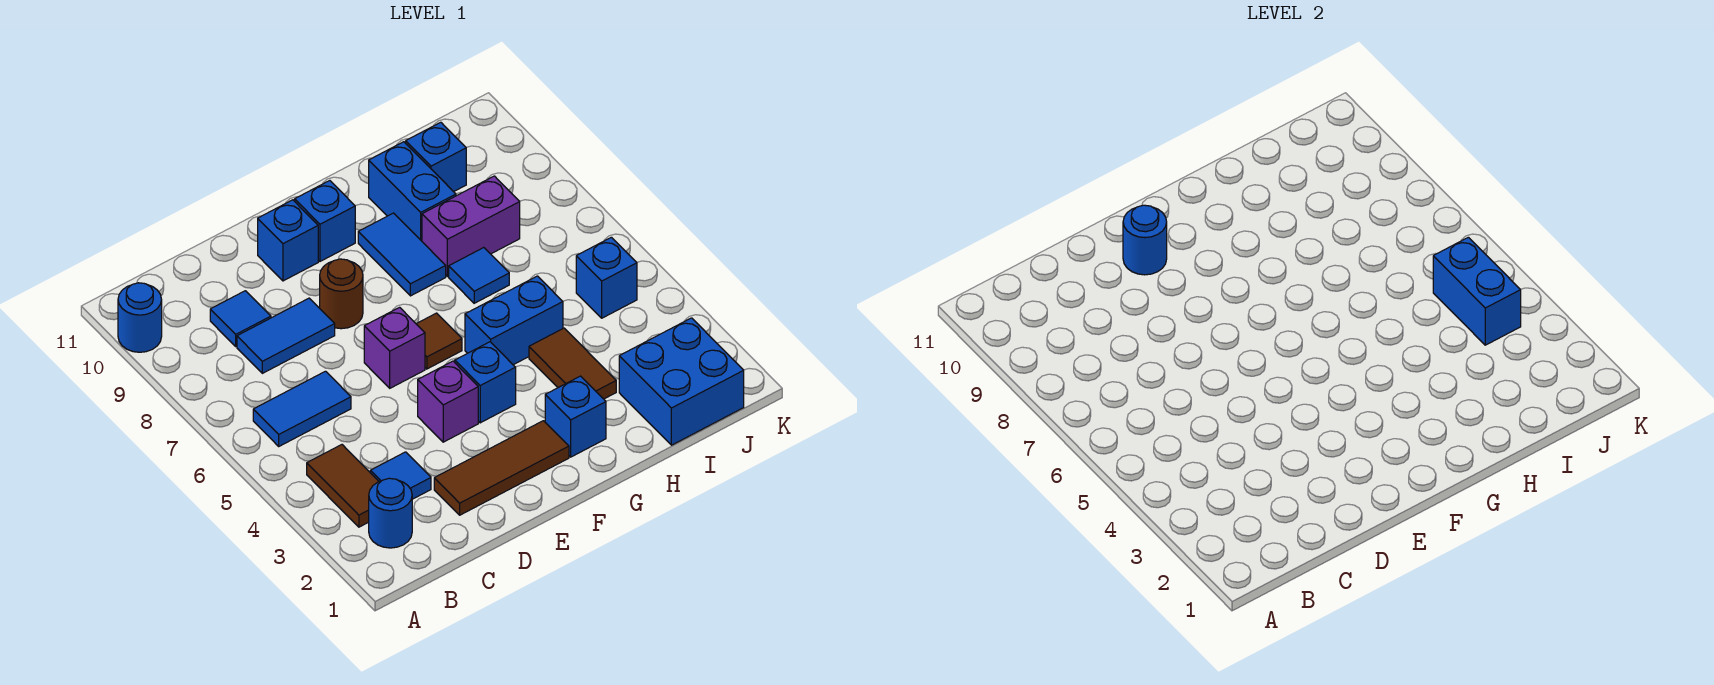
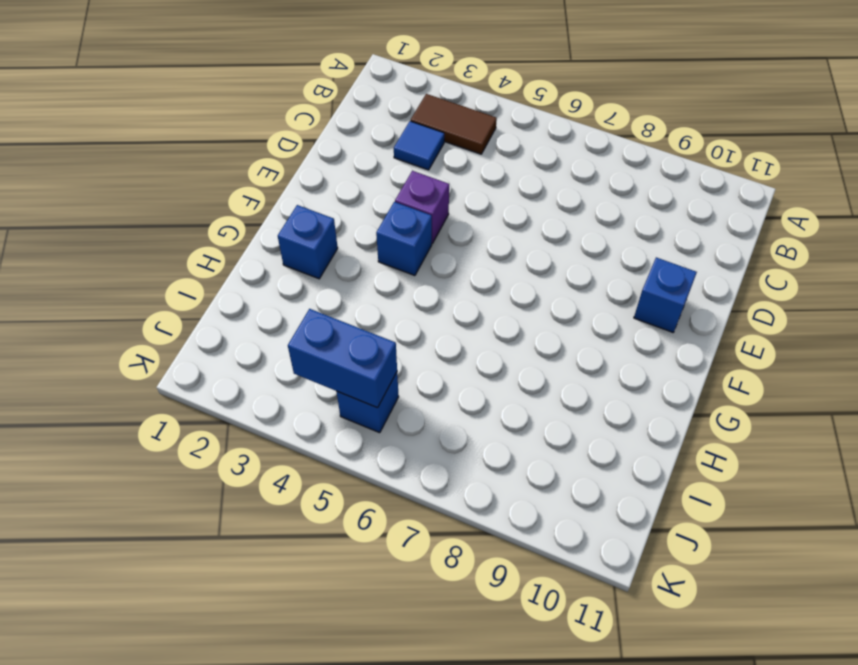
none -> blue round brick A10 level 1
none -> blue round brick B2 level 1
none -> blue tile B6:C6 level 1

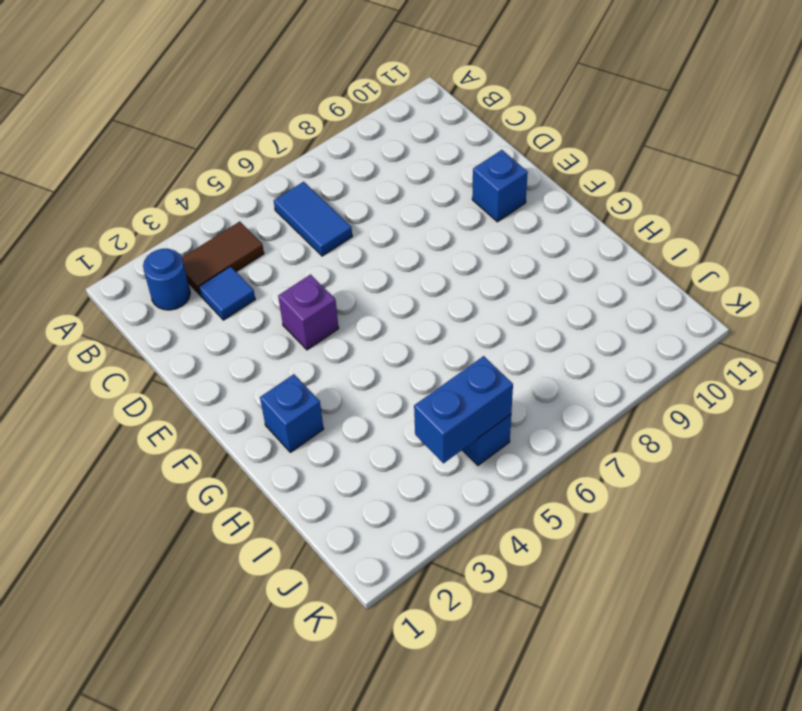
none -> blue round brick A10 level 1
none -> blue tile C8:D8 level 1
none -> blue tile C9 level 1

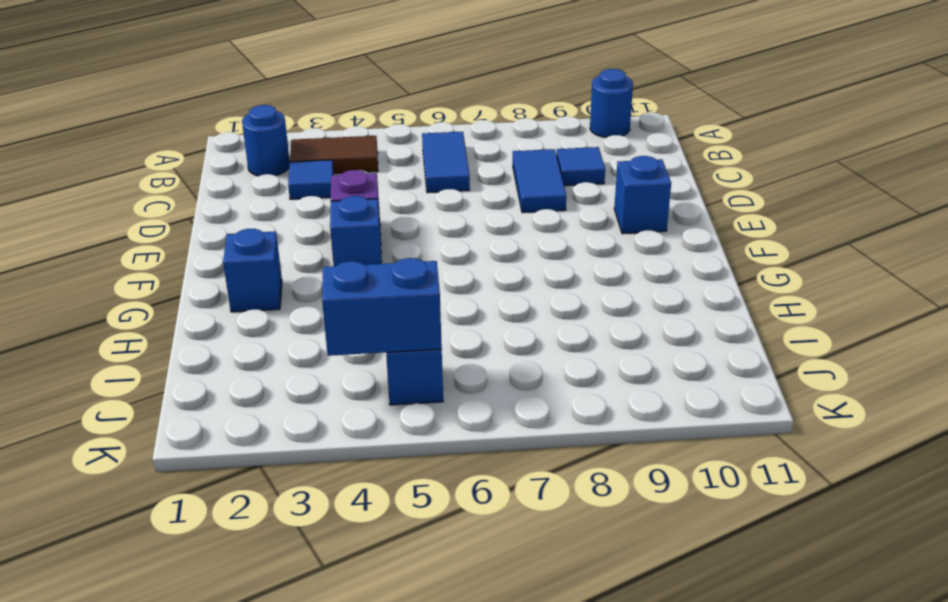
none -> brown tile D2:F2 level 1
none -> purple brick E6 level 1
none -> brown round brick E8 level 1

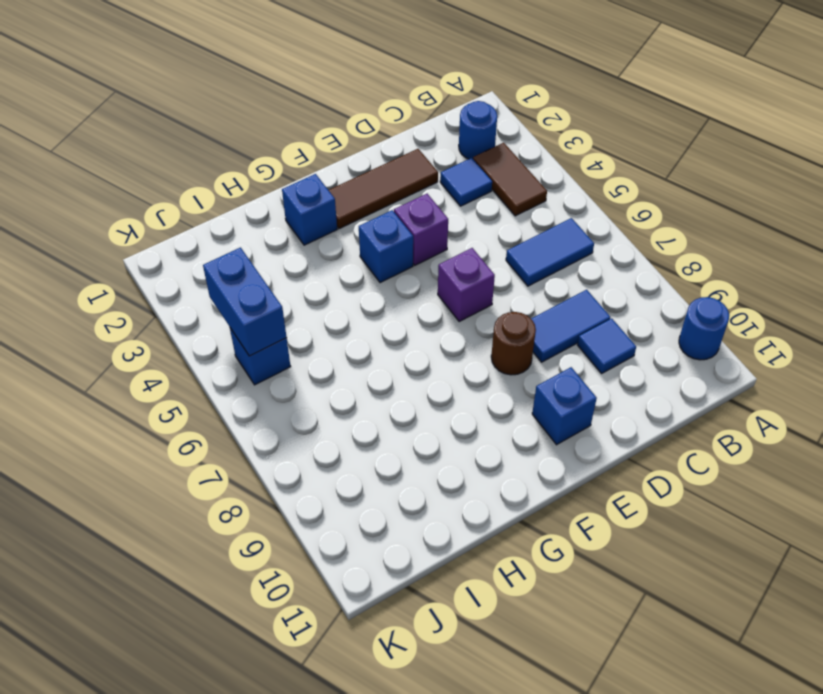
none -> brown tile F6 level 1
none -> blue brick F10 level 1
none -> blue brick G5:H5 level 1

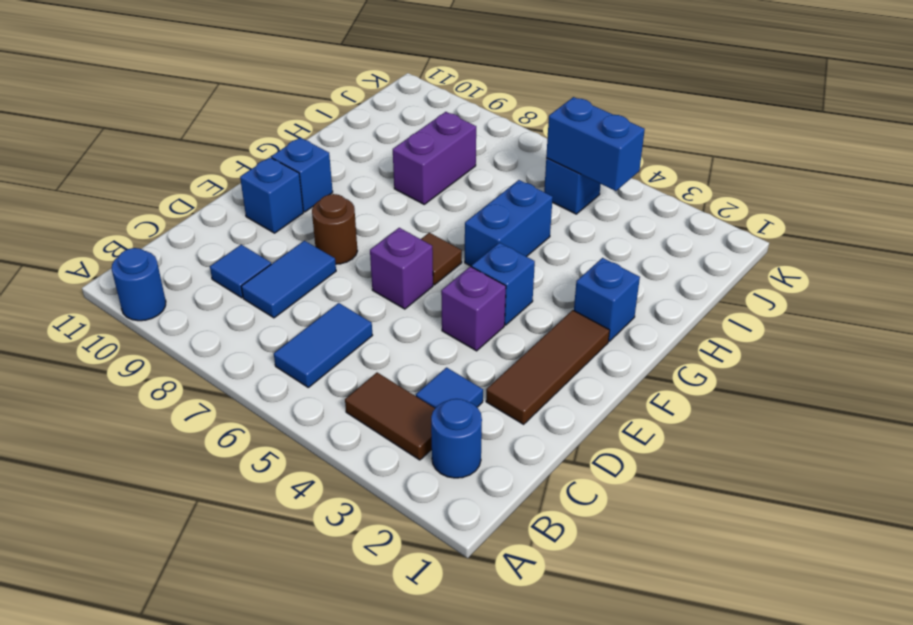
none -> blue tile G8:G9 level 1
none -> brown tile H3:H4 level 1
none -> blue tile H7 level 1

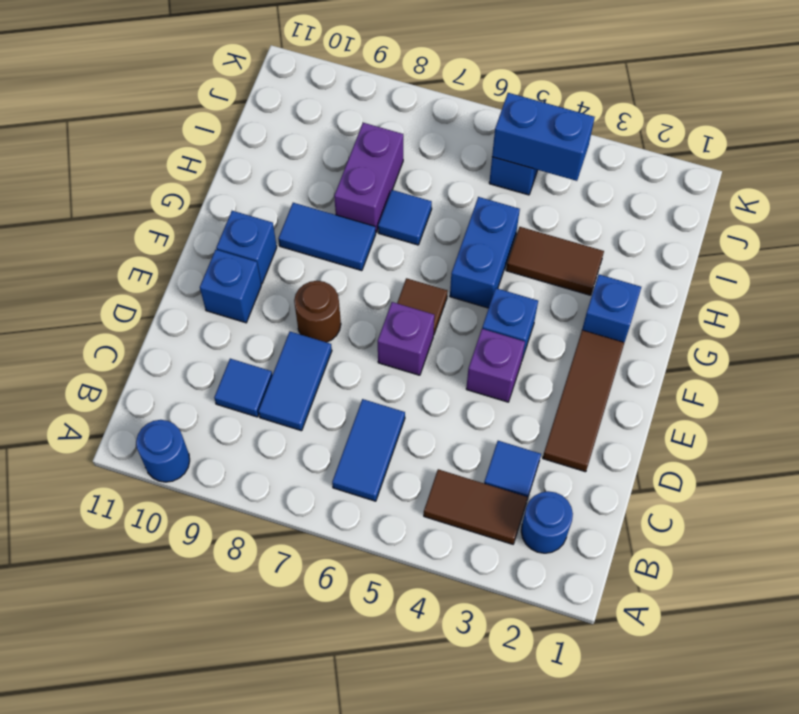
none -> blue brick H9:H10 level 1
none -> blue brick I1:J2 level 1
none -> blue brick I10 level 1

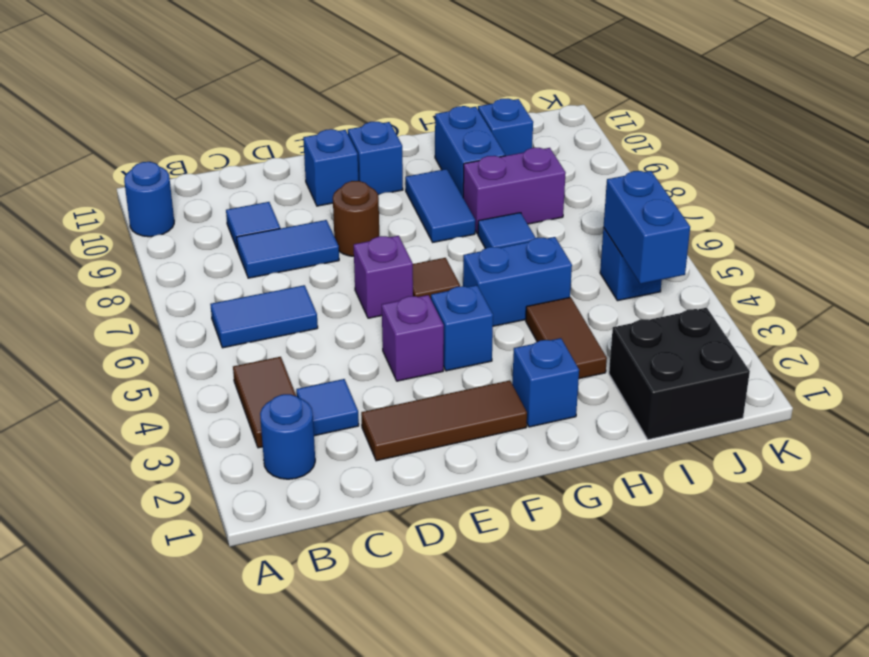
black brick I1:J2 level 1 -> blue brick I1:J2 level 1
none -> blue round brick E10 level 2

